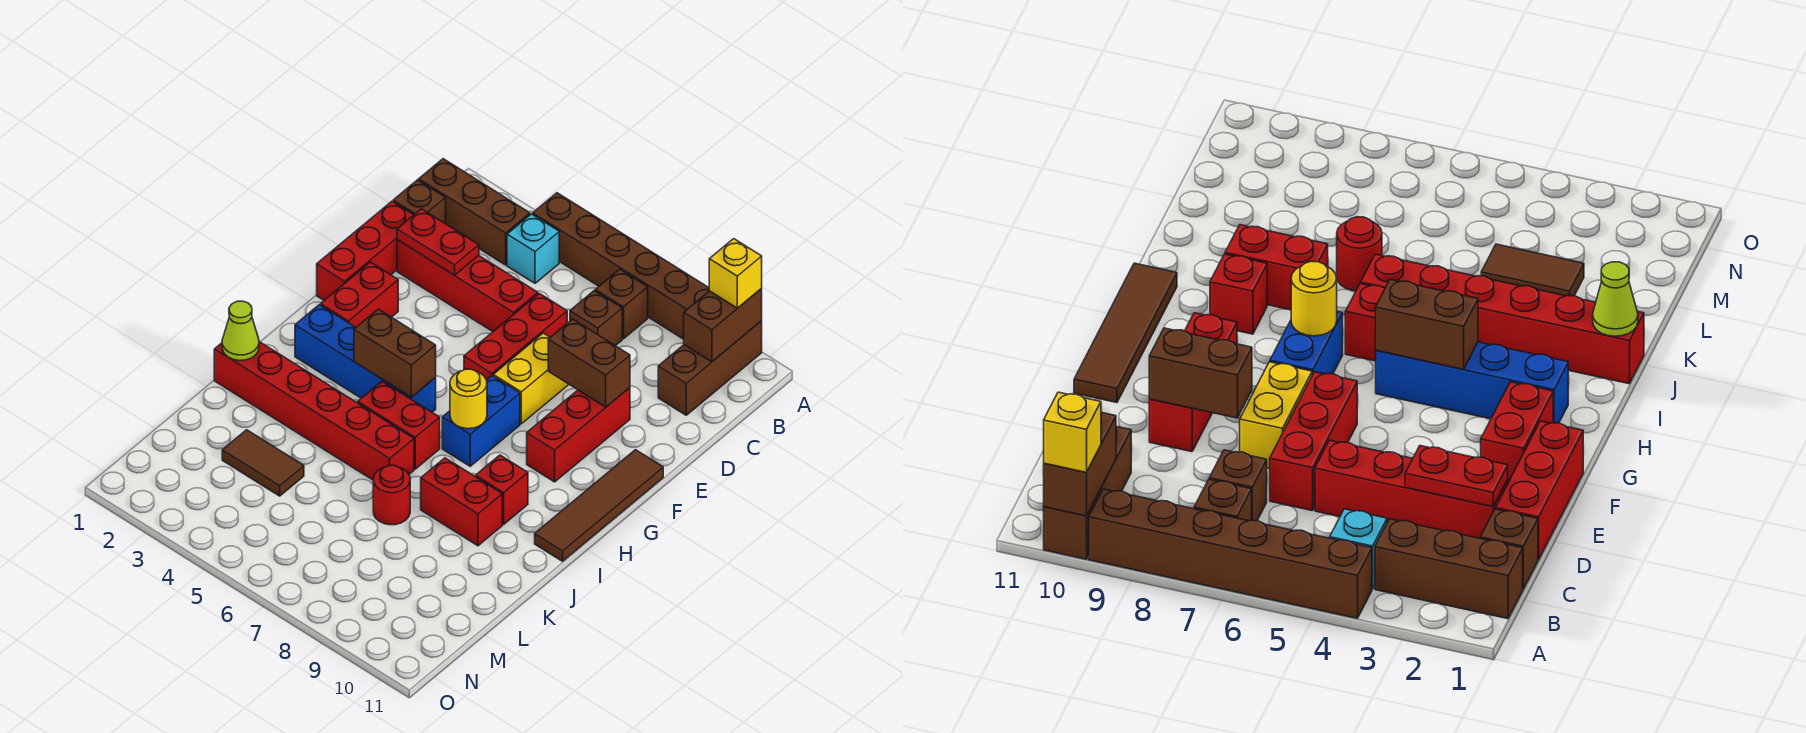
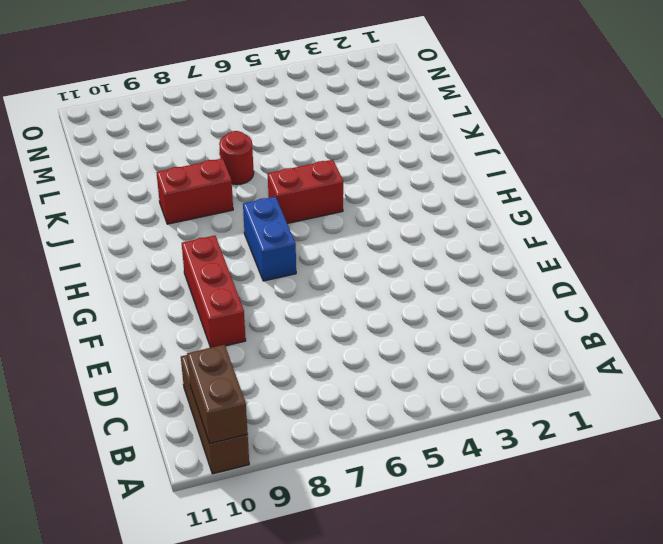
none -> brown brick A4:A9 level 1
none -> brown brick B1:B3 level 1
none -> cyan brick B4 level 1

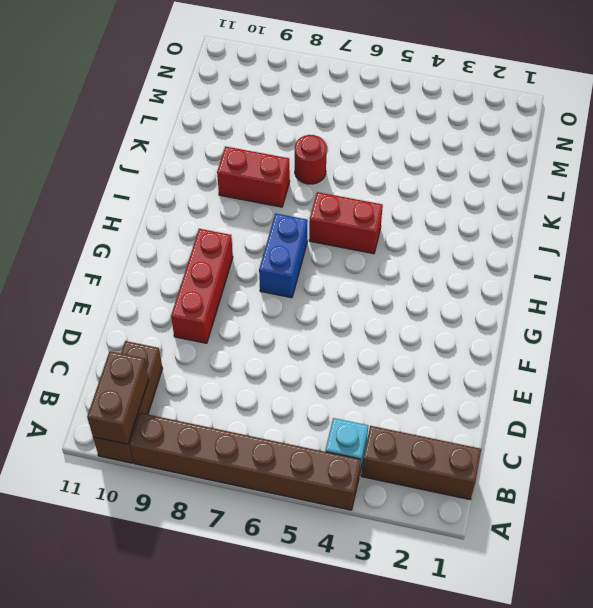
none -> brown brick B7 level 1
none -> brown brick C1 level 1
none -> brown brick C7 level 1

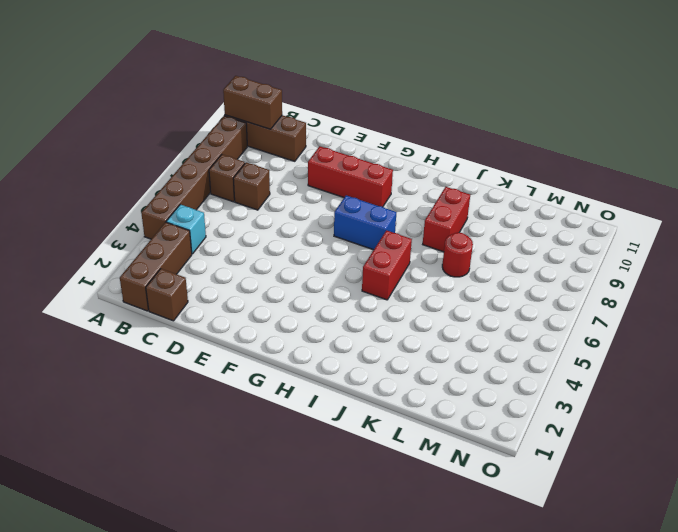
none -> red brick D1:F1 level 1
none -> red brick D2:D5 level 1
none -> red brick D6:F6 level 1

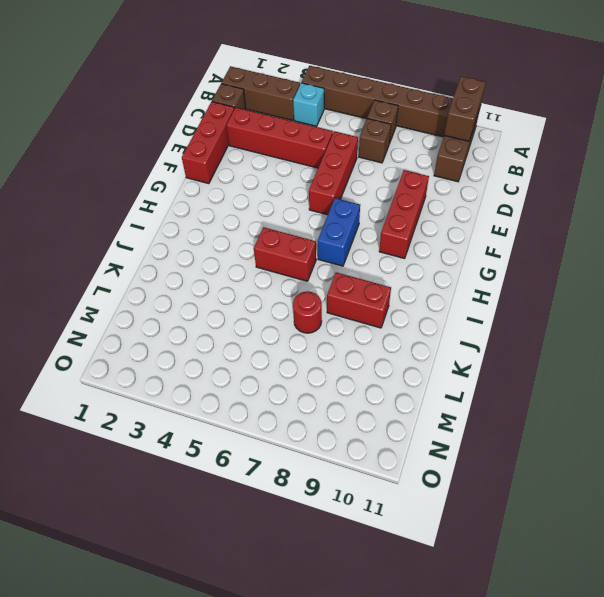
none -> yellow brick E7:F7 level 1
none -> red brick F2:G2 level 1
none -> brown tile F11:I11 level 1

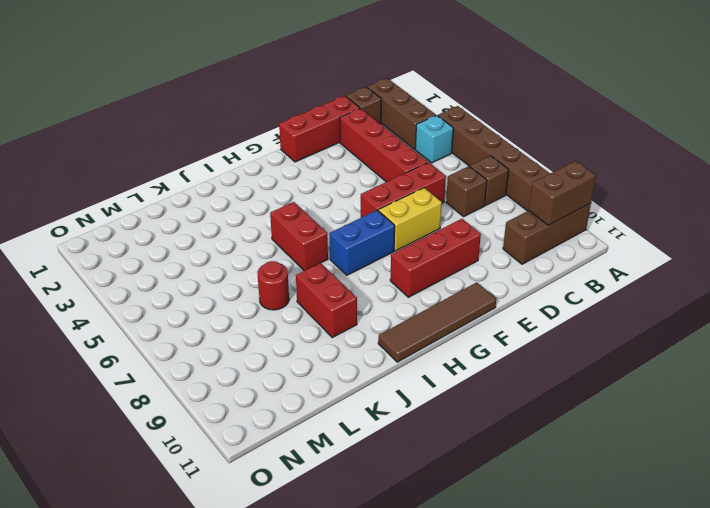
none -> red brick F2:G2 level 1
none -> blue brick H2:H5 level 1
none -> red brick I9 level 1

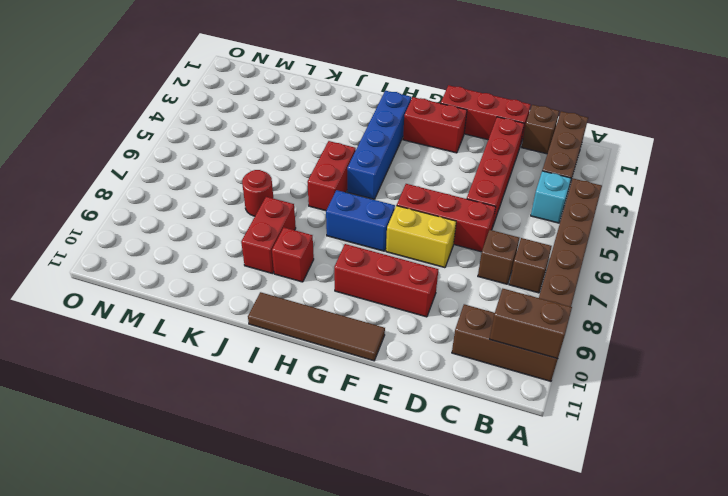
none -> red brick J1:J6 level 1
none -> brown tile L3:L4 level 1
none -> red plate D2:D3 level 2

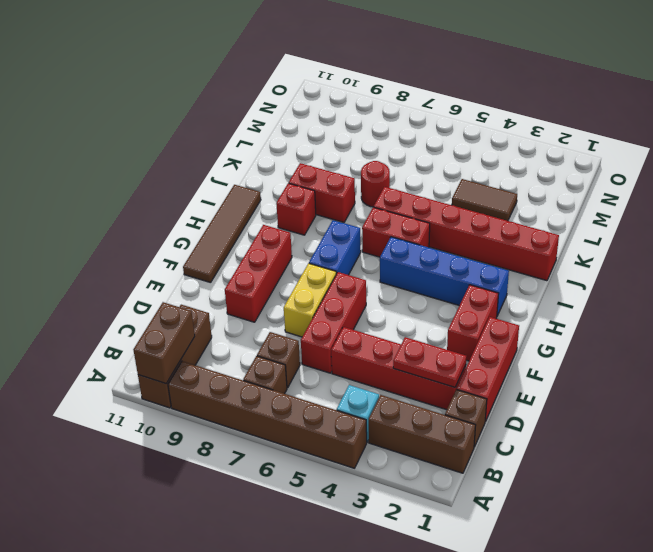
none -> brown brick E8:E9 level 2
none -> brown brick H4:H5 level 2
none -> yellow round brick H7 level 2

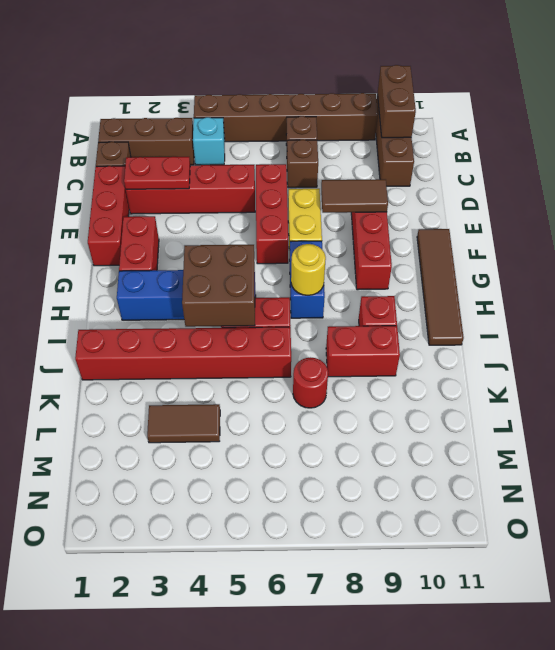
brown tile E8:E9 level 2 -> brown brick E8:E9 level 2
brown brick H4:I5 level 2 -> brown brick H4:H5 level 2
none -> lime cone J1 level 2
none -> yellow brick A10 level 3

